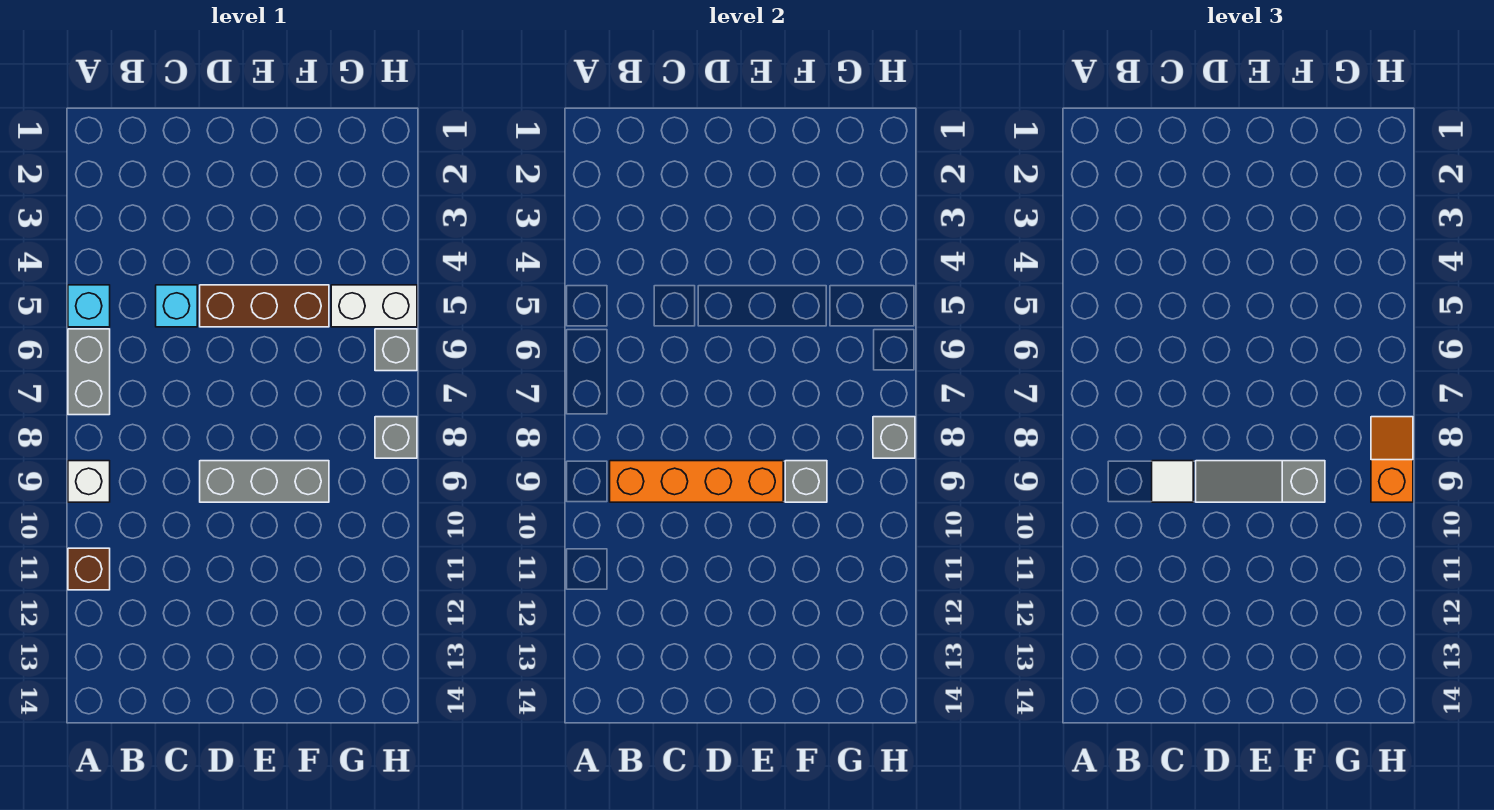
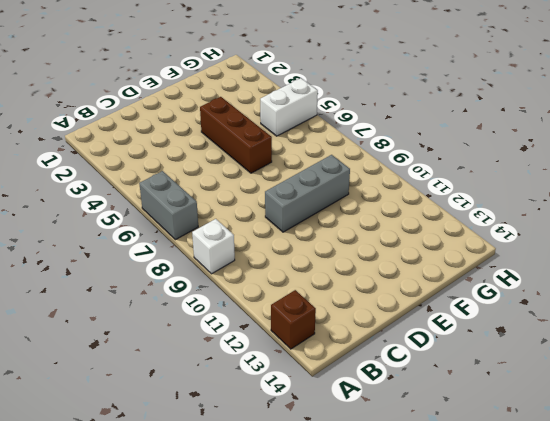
brown brick A13 level 1 -> brown brick A11 level 1
brown brick E4:E6 level 1 -> brown brick D5:F5 level 1
none -> cyan brick A5 level 1
none -> cyan brick C5 level 1
none -> grey brick H6 level 1

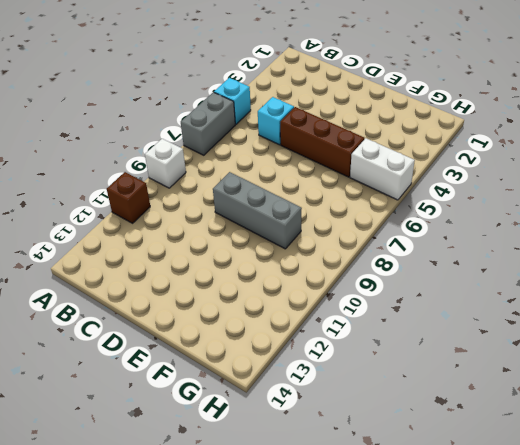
none -> grey brick H6 level 1
none -> grey brick H8 level 1
none -> orange brick B9:E9 level 2

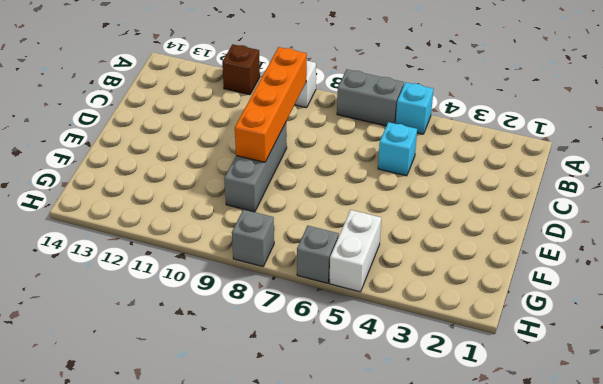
none -> brown brick D5:F5 level 1
none -> grey brick F9 level 2
none -> grey brick H8 level 2

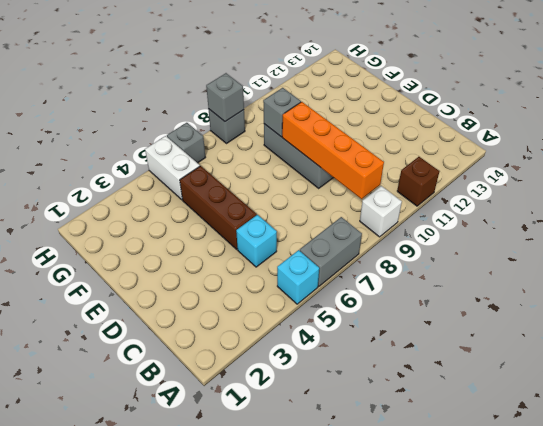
none -> white tile C9 level 3
none -> grey slope D9:F9 level 3 top F
none -> orange slope H8:H9 level 3 top 9

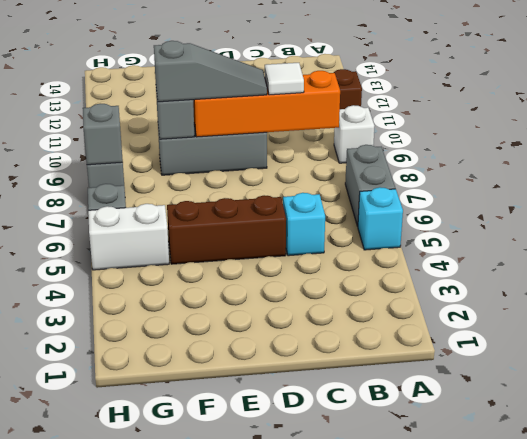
none -> orange slope H8:H9 level 3 top 9

